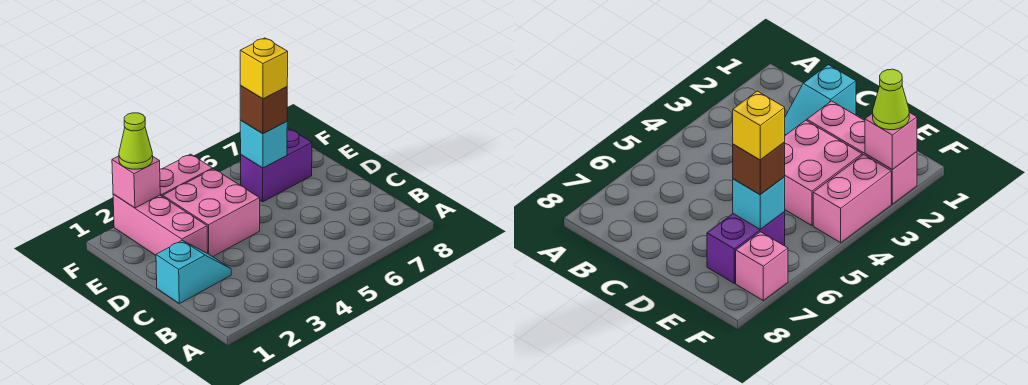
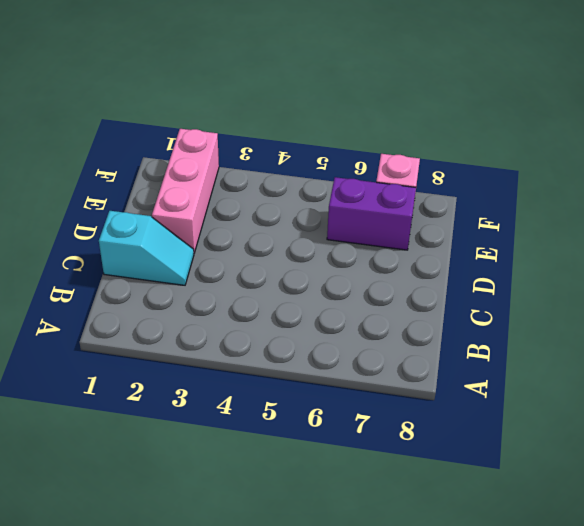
none -> pink brick D3:E4 level 1
none -> pink brick F3:F4 level 1

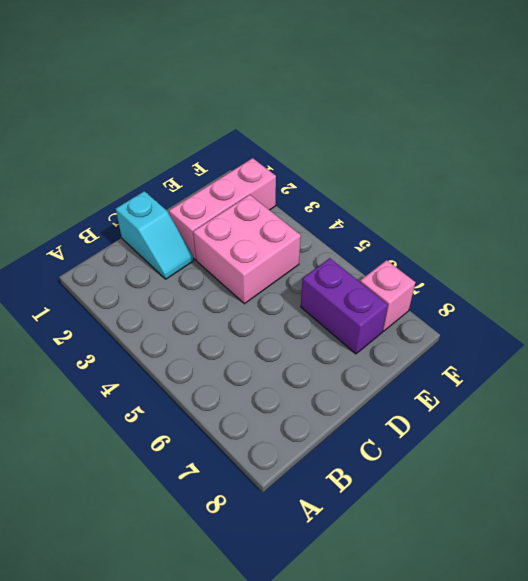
none -> pink brick F3:F4 level 1
none -> cyan brick E6 level 2

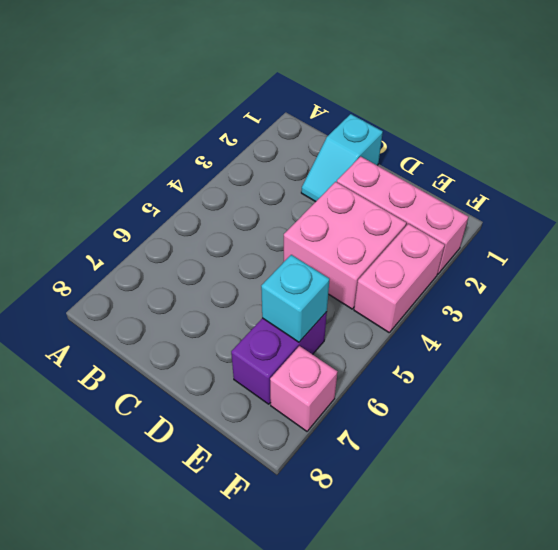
none -> pink brick F2 level 2
none -> brown brick E6 level 3

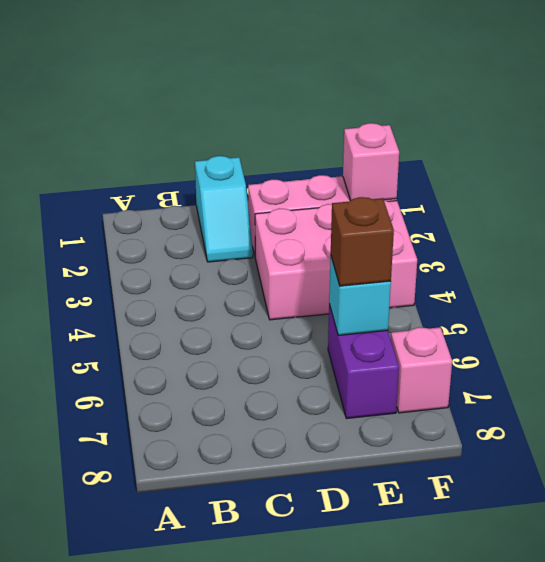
none -> lime cone F2 level 3
none -> yellow brick E6 level 4

